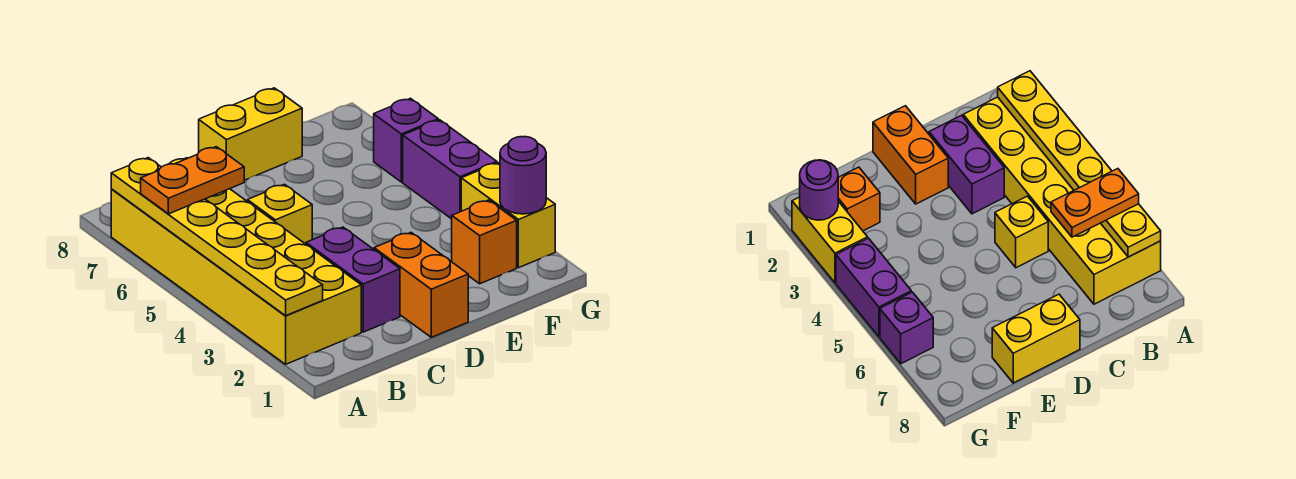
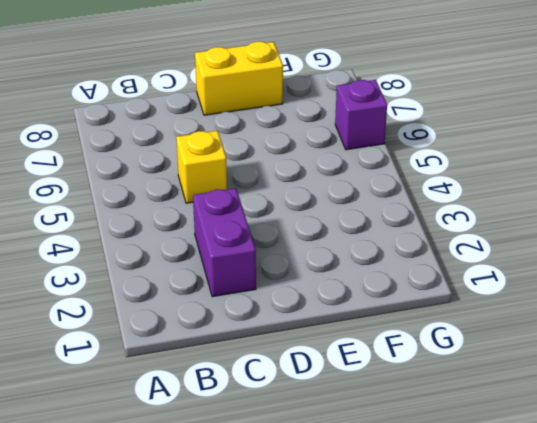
none -> yellow brick A2:B7 level 1
none -> orange brick D1:D2 level 1
none -> orange brick F2 level 1

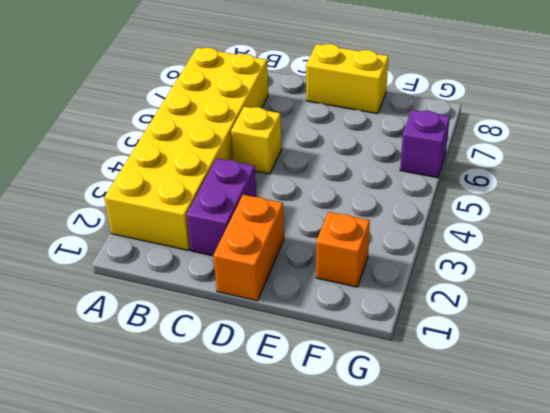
none -> yellow brick G2:G3 level 1
none -> purple brick G4:G5 level 1
none -> yellow plate A2:A7 level 2

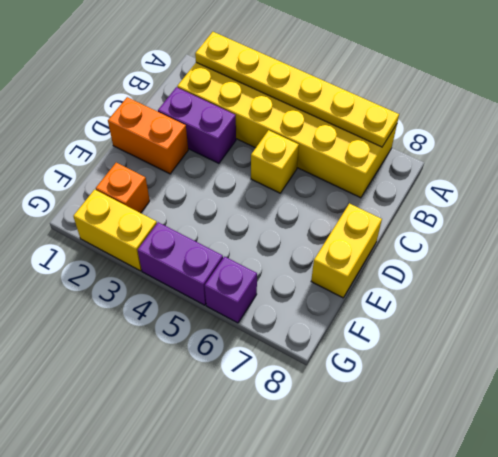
none -> purple round brick G2 level 2
none -> orange plate A6:B6 level 3

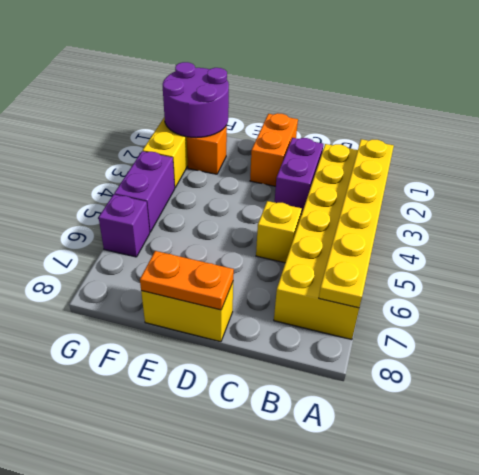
orange plate D8:E8 level 2 -> orange plate A6:B6 level 3
purple round brick F1:G2 level 2 -> purple round brick G2 level 2

